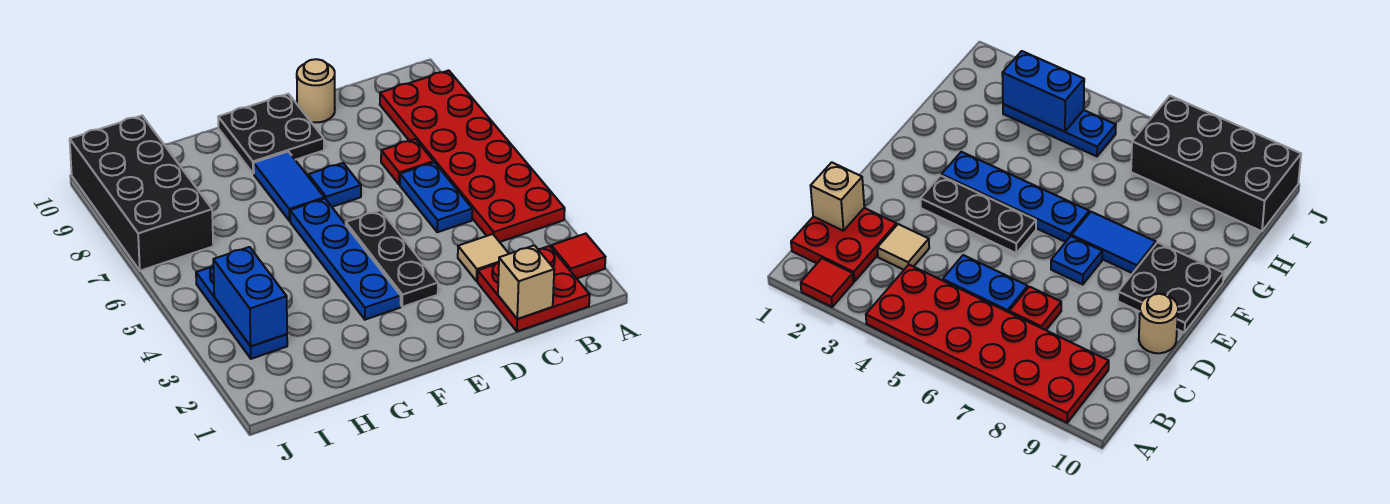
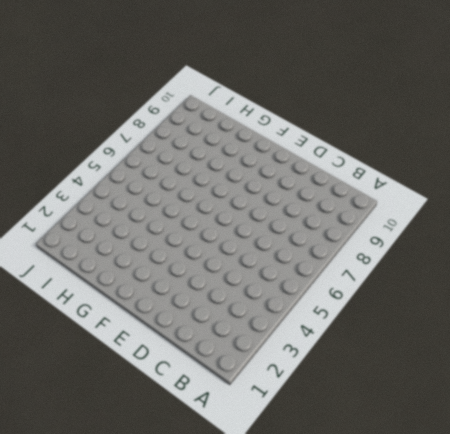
none -> red tile A2 level 1
none -> red plate A4:B9 level 1
none -> red plate B1:C2 level 1

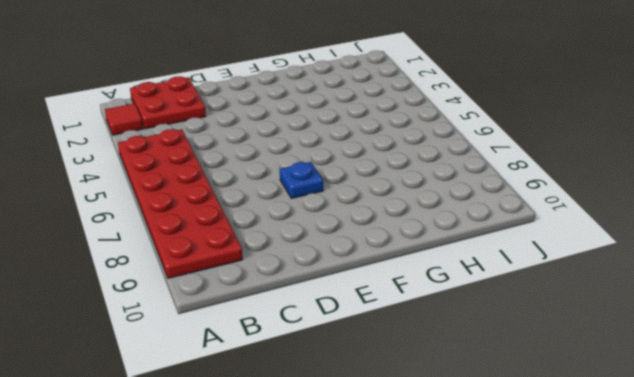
none -> tan tile C3 level 1
none -> blue plate C5:C6 level 1
none -> red plate C7 level 1

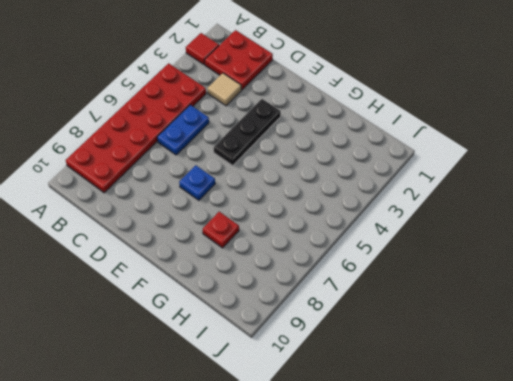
red plate G8 level 1 -> red plate C7 level 1
none -> tan round brick D10 level 1
none -> black plate E9:F10 level 1
none -> blue plate F3:F6 level 1

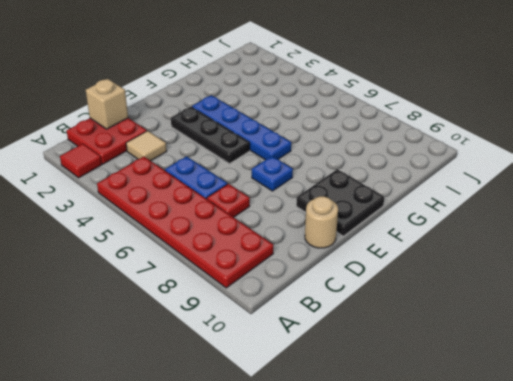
none -> blue tile F7:F8 level 1
none -> blue plate I3:I5 level 1
none -> black brick I7:J10 level 1

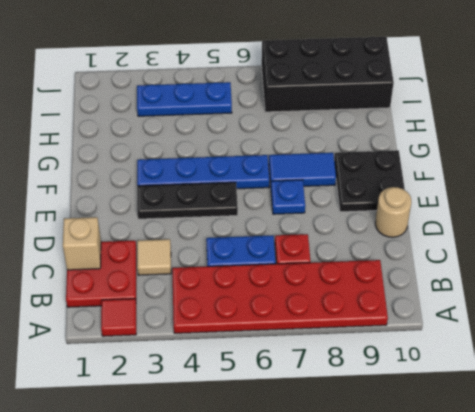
none -> blue brick I3:I4 level 2

